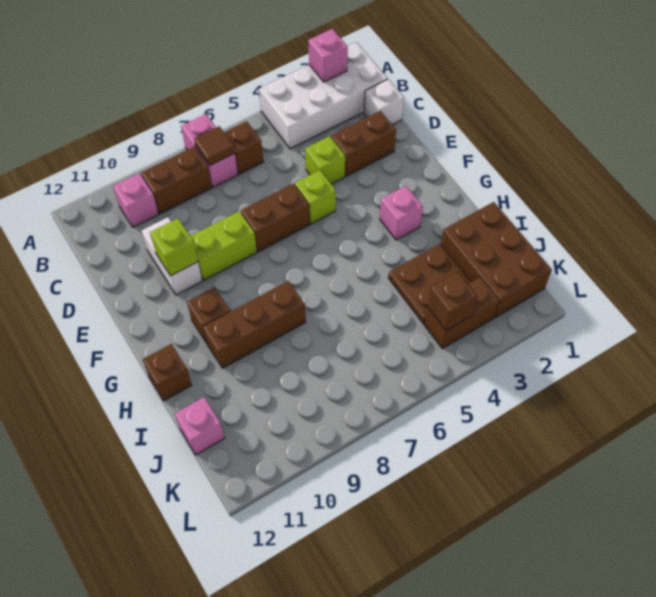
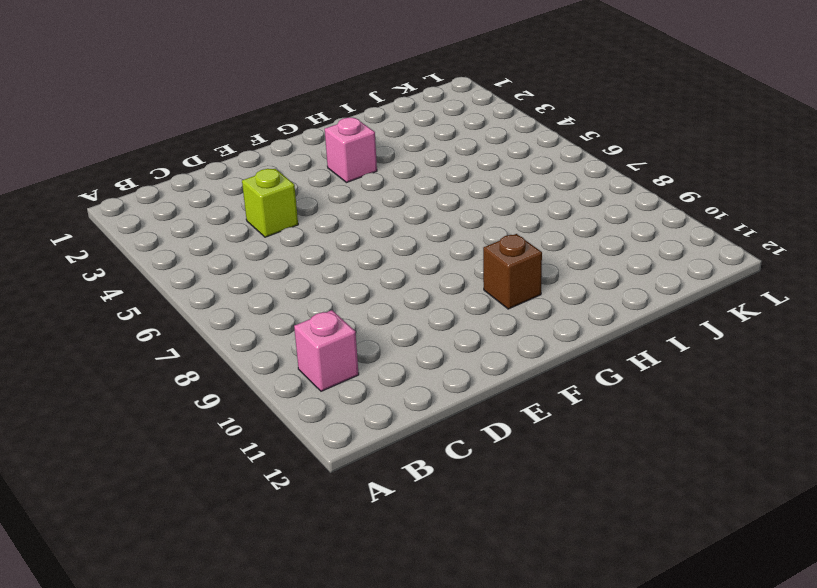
none -> white brick A1:B4 level 1
none -> pink brick A7:B7 level 1
none -> brown brick B6 level 1

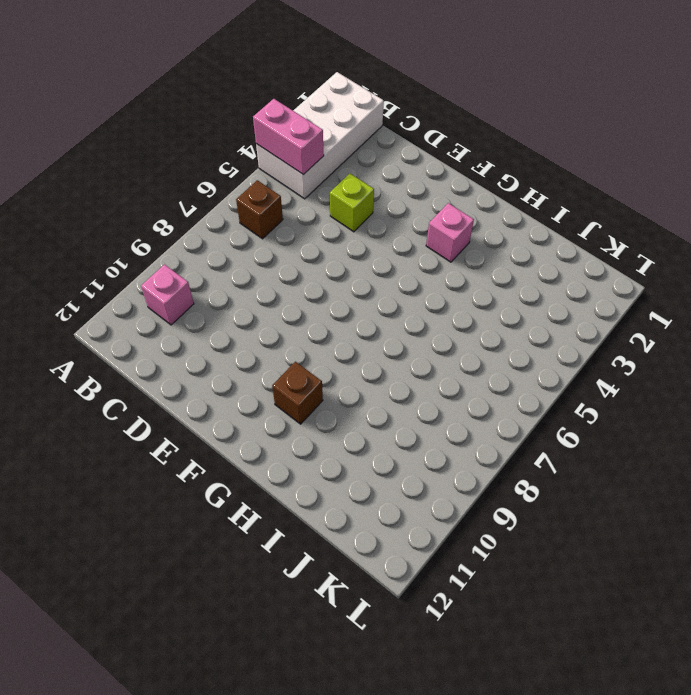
pink brick A4:B4 level 2 -> pink brick A7:B7 level 1
none -> brown brick B8:B9 level 1
none -> white brick C1 level 1
none -> brown brick D2:D3 level 1

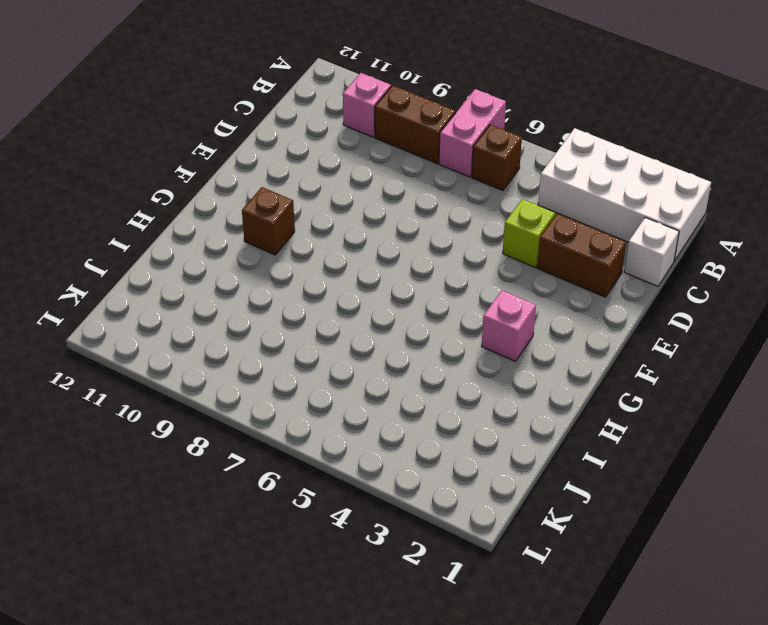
none -> white brick D10:E10 level 1
none -> lime brick E5 level 1
none -> brown brick E6:E7 level 1

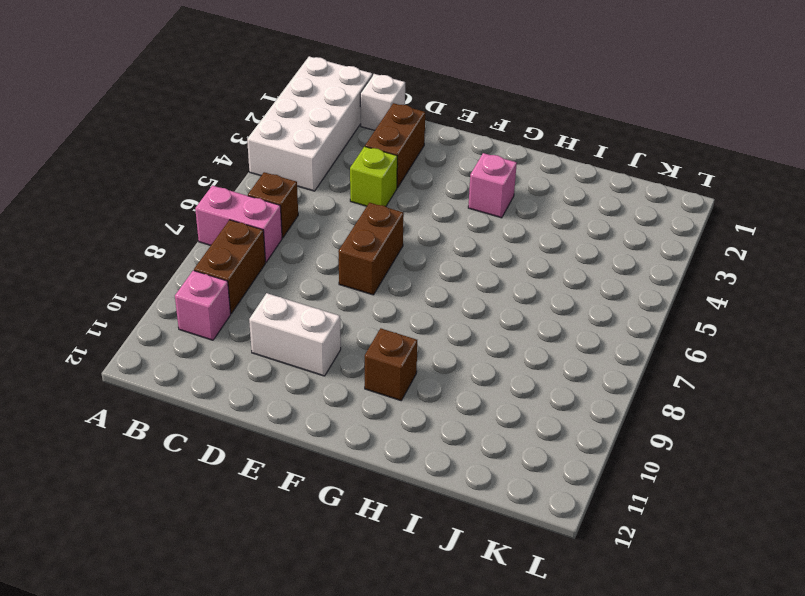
none -> lime brick E5 level 1
none -> lime brick E8:E9 level 1
none -> brown brick H8:H10 level 1

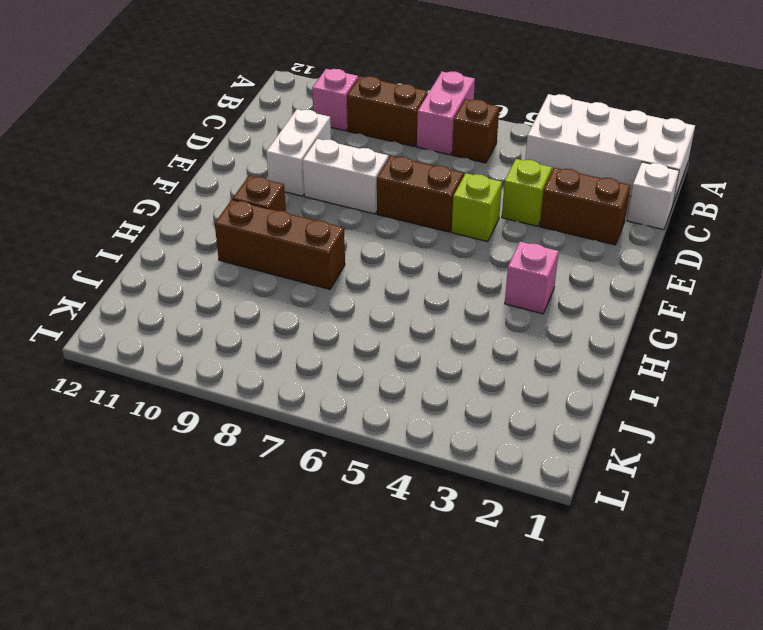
white brick E8:E9 level 1 -> lime brick E8:E9 level 1
none -> brown brick H12 level 1
none -> brown brick I1:K2 level 1
none -> brown plate I3:J4 level 1

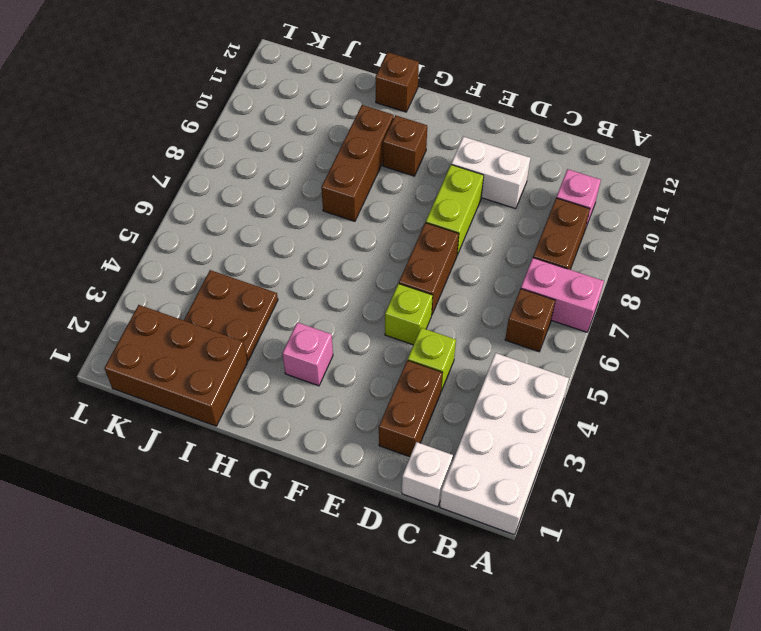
none -> pink brick J12 level 1
none -> brown brick K3:K4 level 1
none -> pink brick A2 level 2

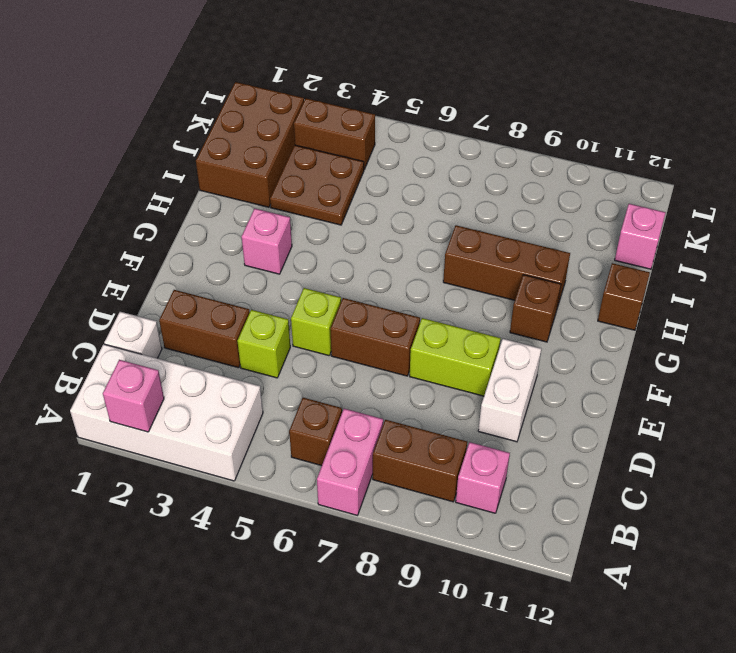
none -> brown tile B7 level 2
none -> lime brick E10 level 2
none -> brown brick K4 level 2

